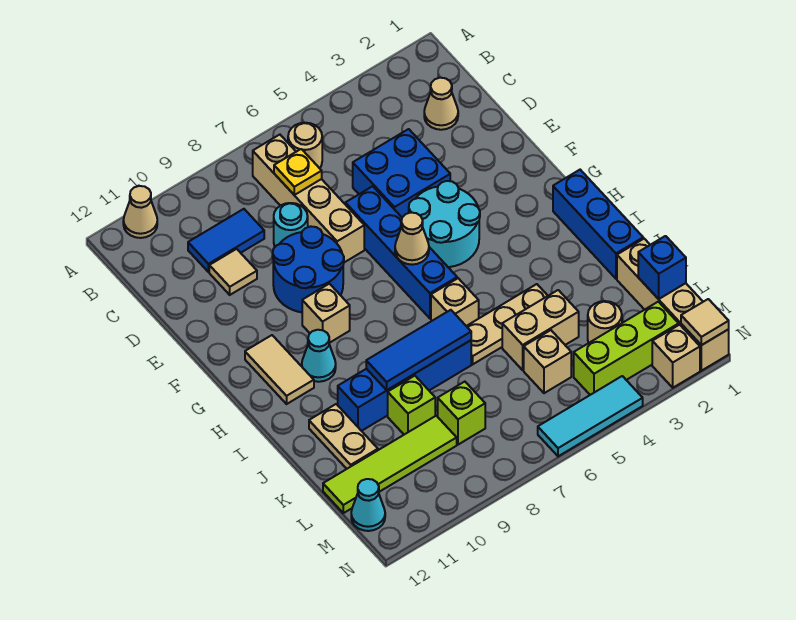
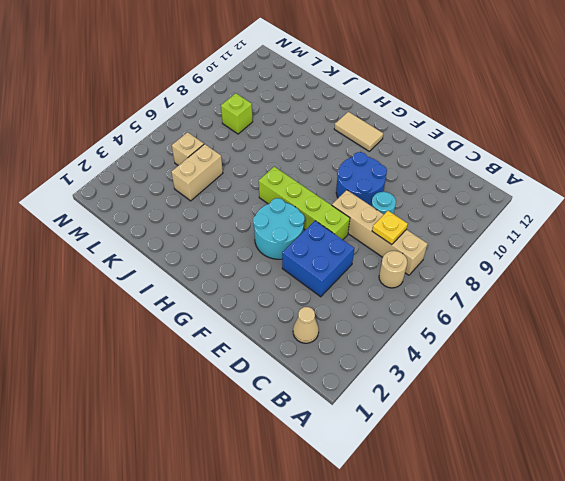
lime brick E6:H6 level 1 -> blue brick E6:H6 level 1
none -> tan cone A11 level 1
none -> blue tile C9:C10 level 1
none -> tan tile D10 level 1
none -> tan brick G9 level 1

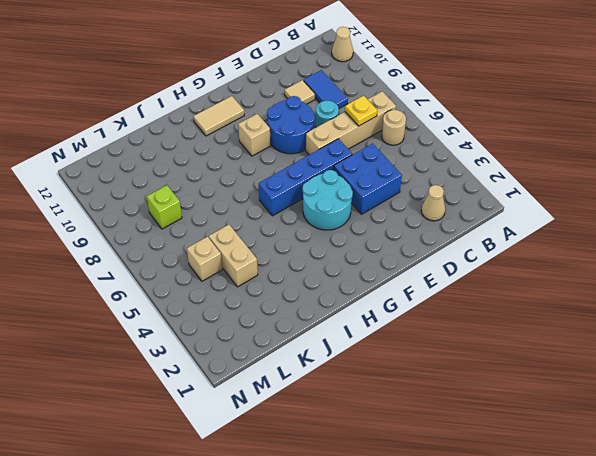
none -> blue brick H1:J1 level 1
none -> cyan cone H10 level 1
none -> tan brick I6 level 1
none -> tan plate J4:J6 level 1

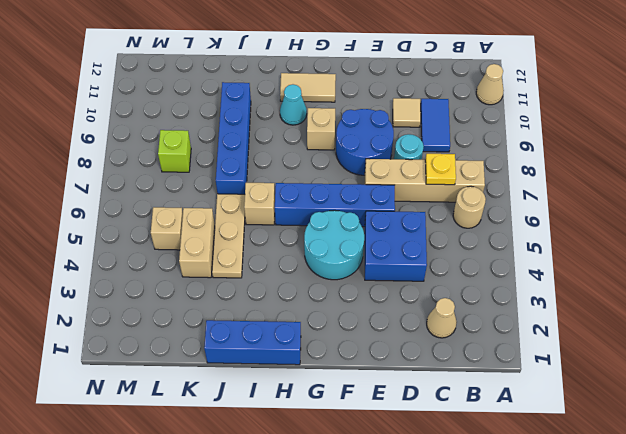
none -> tan plate J11:K11 level 1
none -> tan brick K1:N1 level 1
none -> lime brick K9 level 1
none -> tan round brick L3 level 1

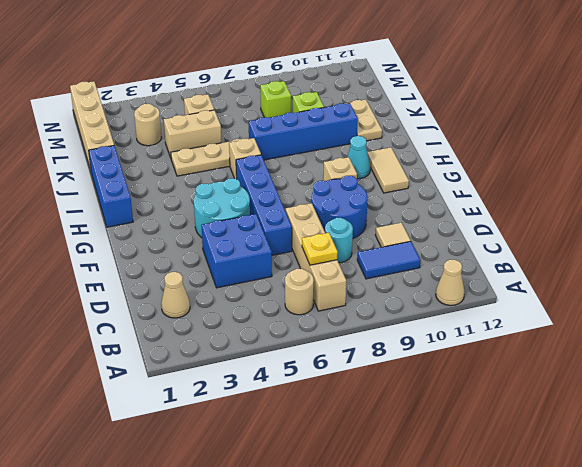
none -> lime tile L9:L12 level 1
none -> lime brick M2:M4 level 1
none -> cyan cone M12 level 1
none -> tan brick N2 level 1

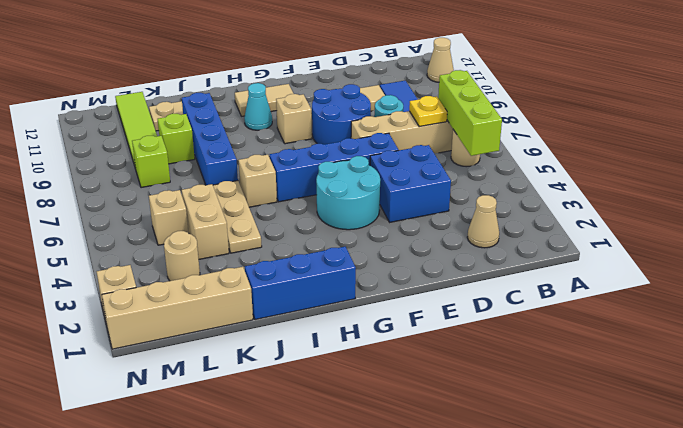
lime brick B5:B7 level 2 -> lime brick M2:M4 level 1
none -> cyan cone M12 level 1
none -> cyan tile N4:N6 level 1
none -> tan cone G6 level 2
none -> blue tile J7:J9 level 2

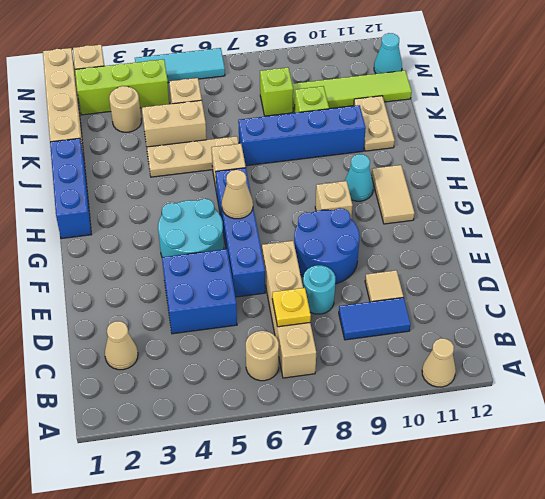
none -> blue tile J7:J9 level 2
none -> blue brick L1 level 2
none -> tan tile N1 level 2

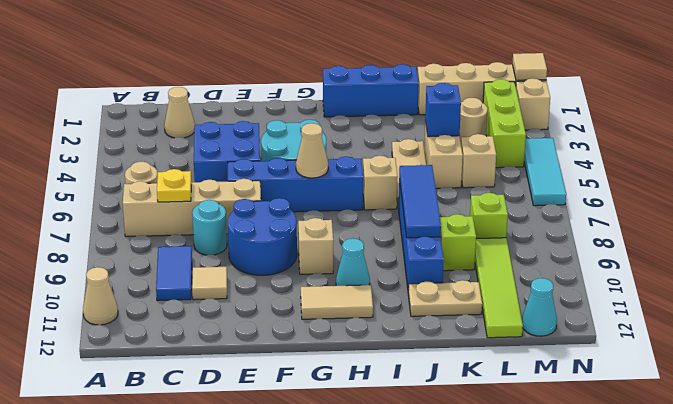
blue brick K4 level 2 -> blue brick L1 level 2

